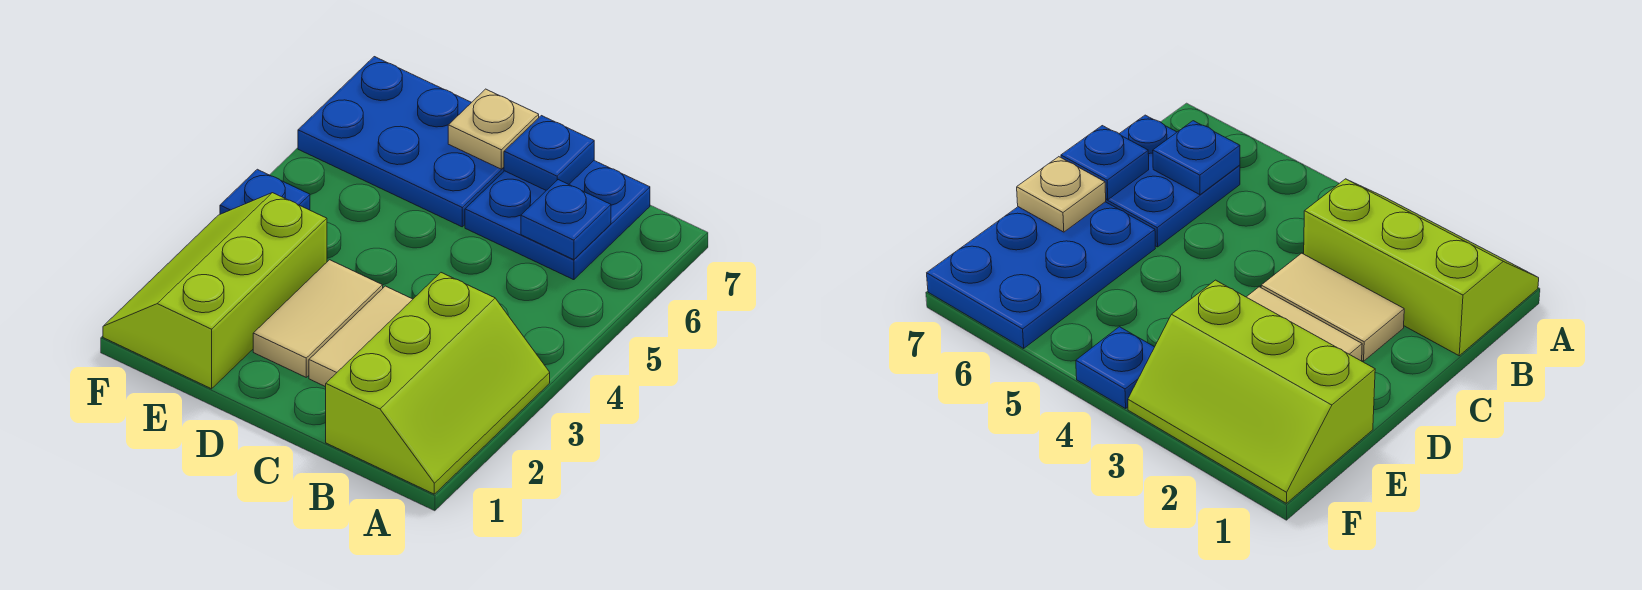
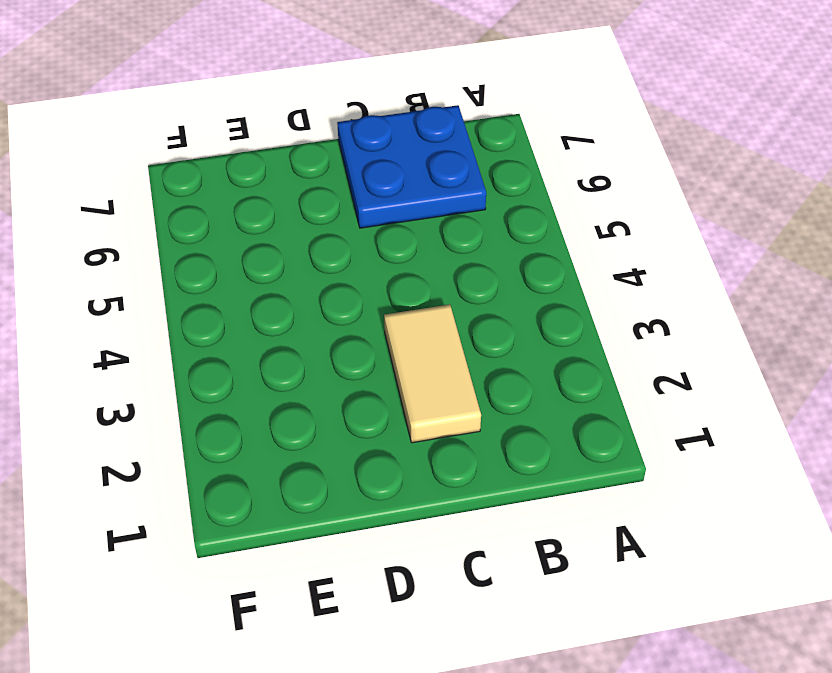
none -> lime slope A1:B3 level 1 top B
none -> tan tile D2:D3 level 1

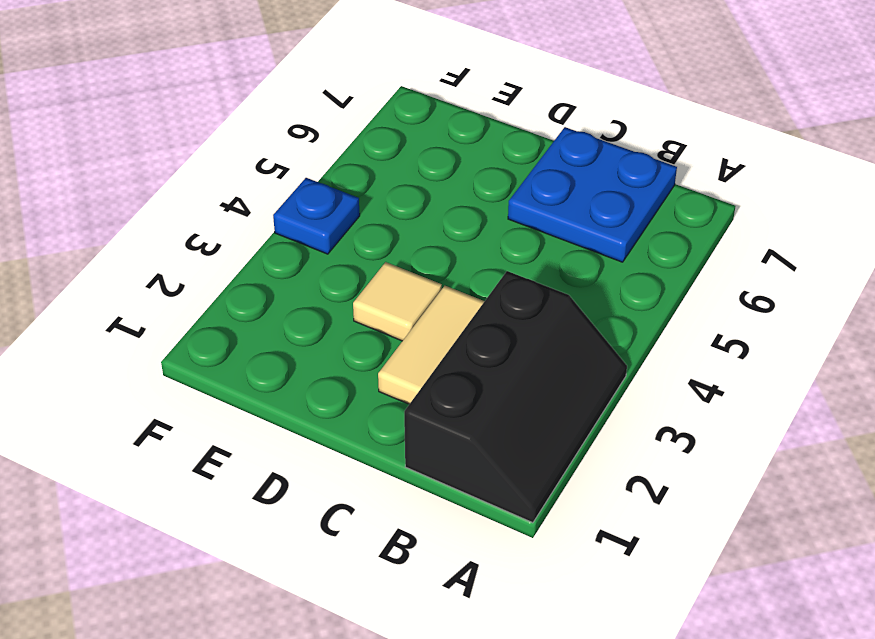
black slope A1:B3 level 1 top B -> lime slope A1:B3 level 1 top B
tan tile D3 level 1 -> tan tile D2:D3 level 1
none -> blue plate D6:F7 level 1
none -> lime slope E1:F3 level 1 top E

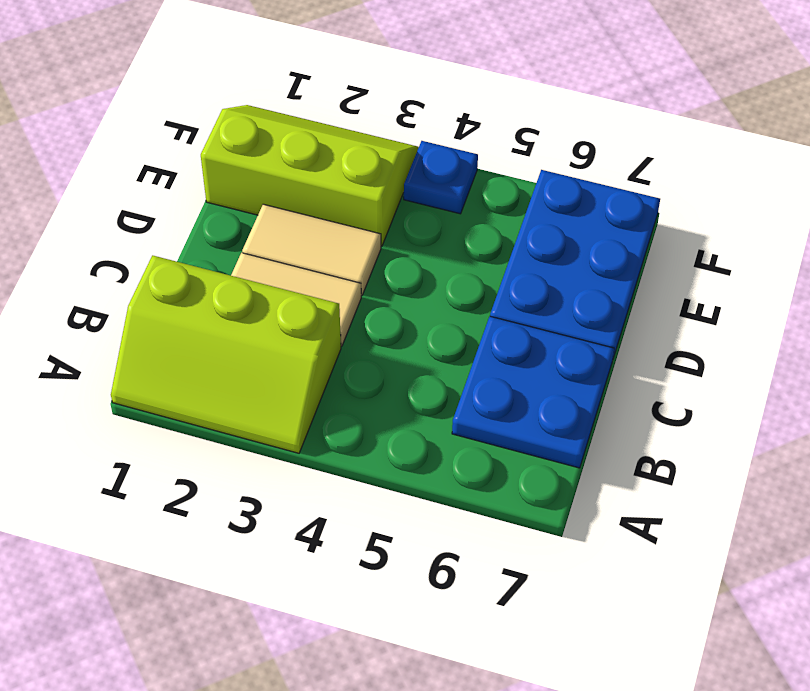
none -> blue plate B6 level 2
none -> blue plate C7 level 2

